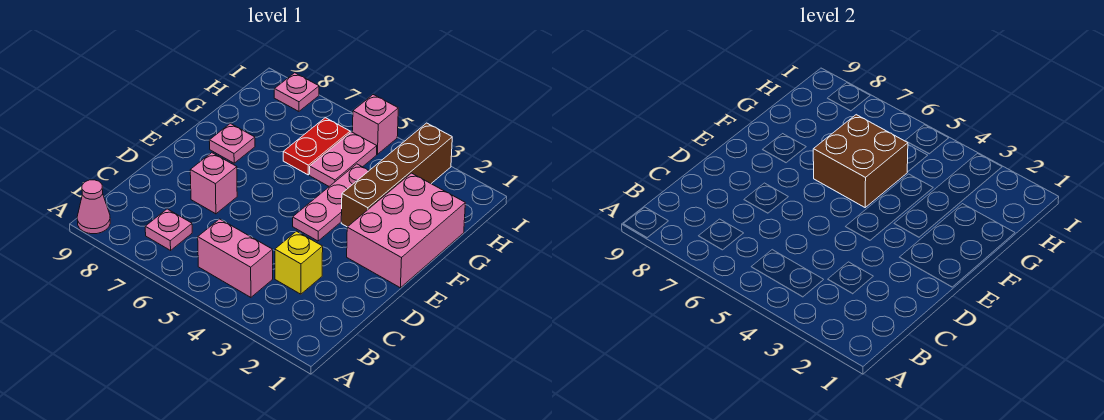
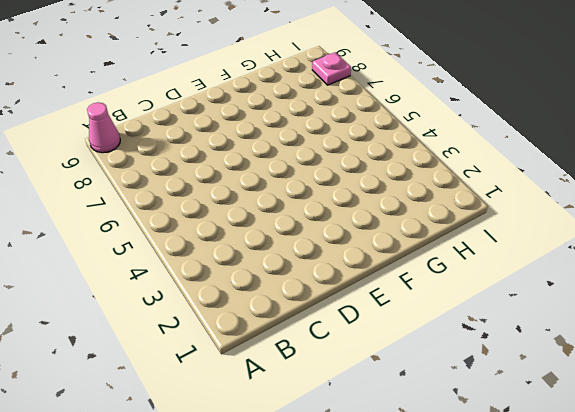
none -> pink brick B4:B5 level 1
none -> pink plate B7 level 1
none -> yellow brick C3 level 1

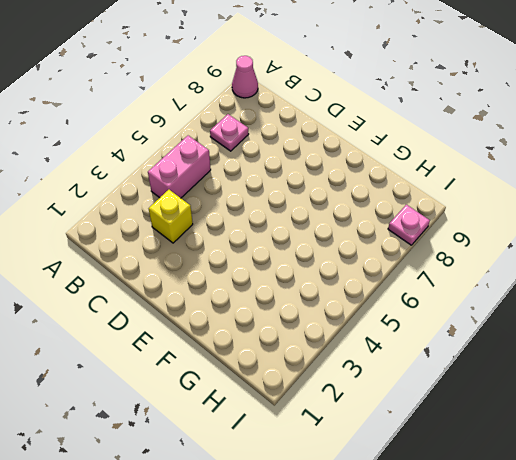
none -> pink brick D7 level 1
none -> pink brick E1:G2 level 1
none -> pink plate E4:G4 level 1

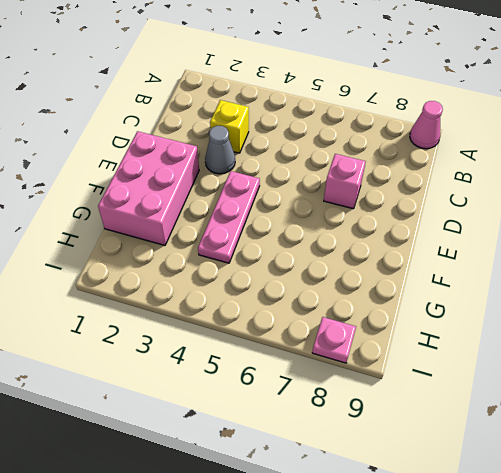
grey cone D3 level 1 -> none
none -> pink brick B4:B5 level 1
none -> pink plate B7 level 1
none -> brown brick F3:I3 level 1

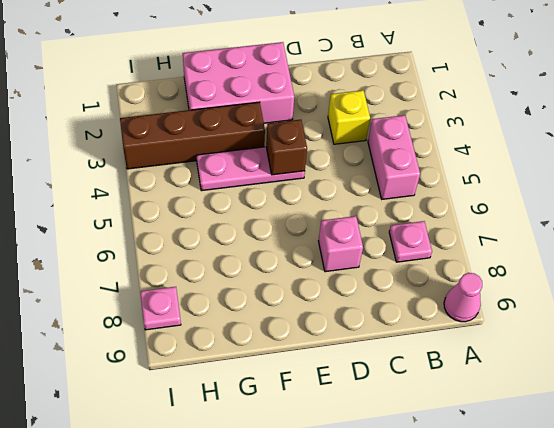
brown brick E4 level 2 -> none
none -> pink plate F8 level 1
none -> pink plate G5:H5 level 1
none -> red plate G6:H6 level 1

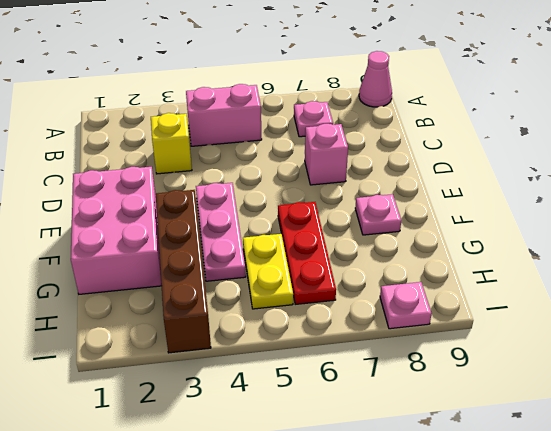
red plate F6:H6 level 1 -> red plate G6:H6 level 1
yellow plate G5:H5 level 1 -> pink plate G5:H5 level 1
none -> pink brick I5 level 1
none -> brown brick F5:G6 level 2

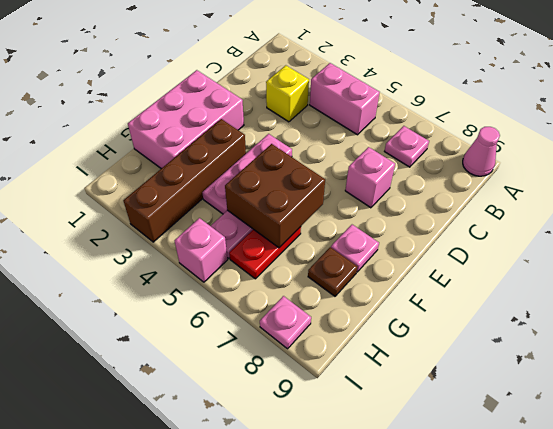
brown plate G8 level 1 -> none

